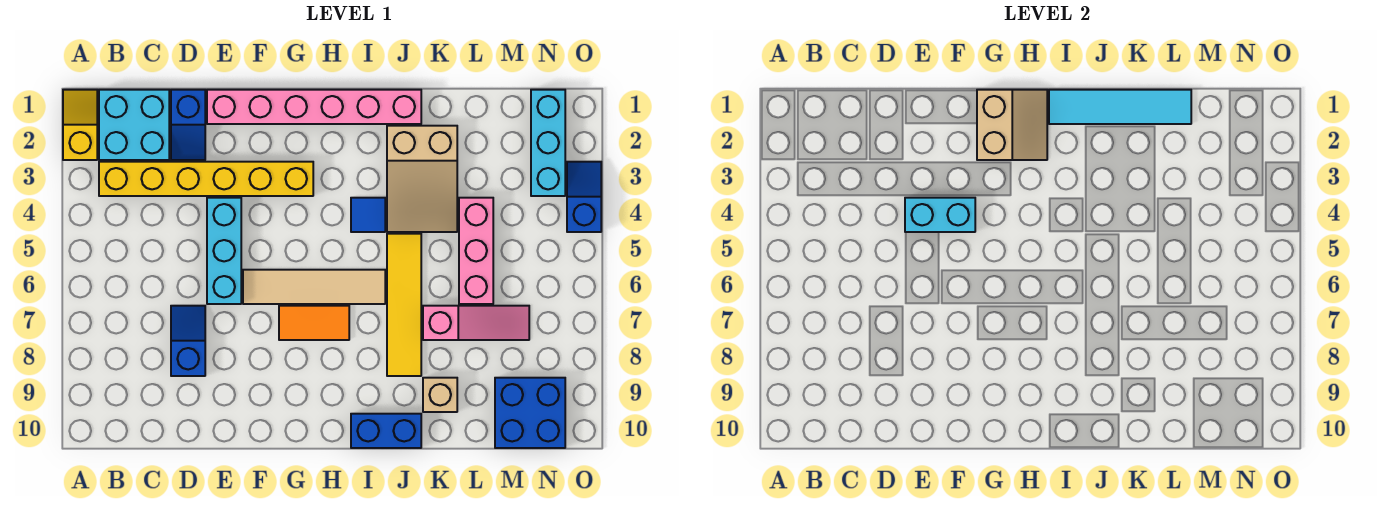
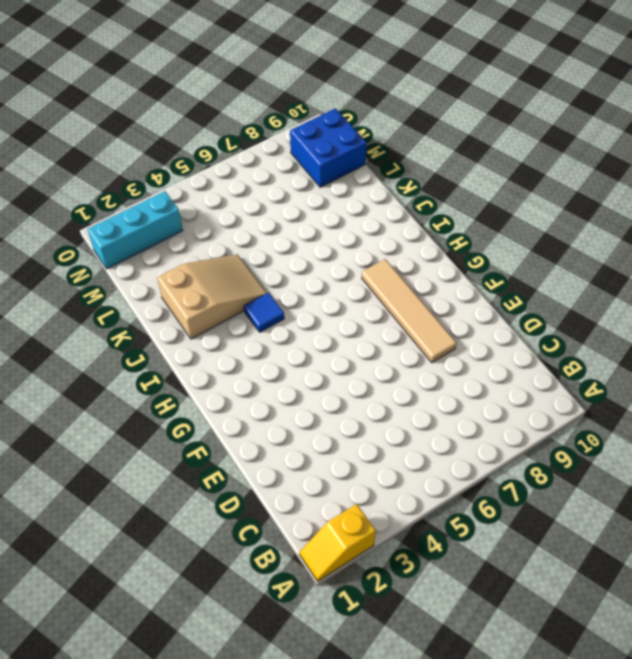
tan tile E8:H8 level 1 -> tan tile F6:I6 level 1
none -> cyan brick B1:C2 level 1
none -> yellow brick B3:G3 level 1
none -> blue slope D1:D2 level 1 top 1

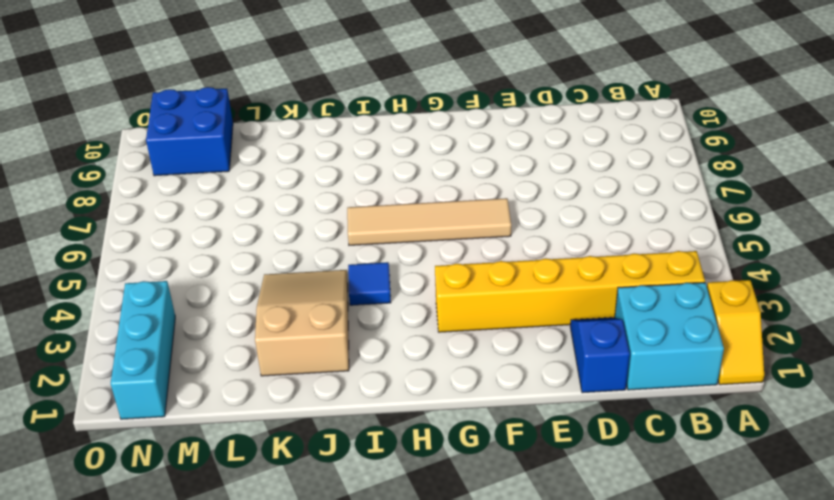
none -> blue slope D7:D8 level 1 top 8
none -> pink brick E1:J1 level 1
none -> cyan brick E4:E6 level 1

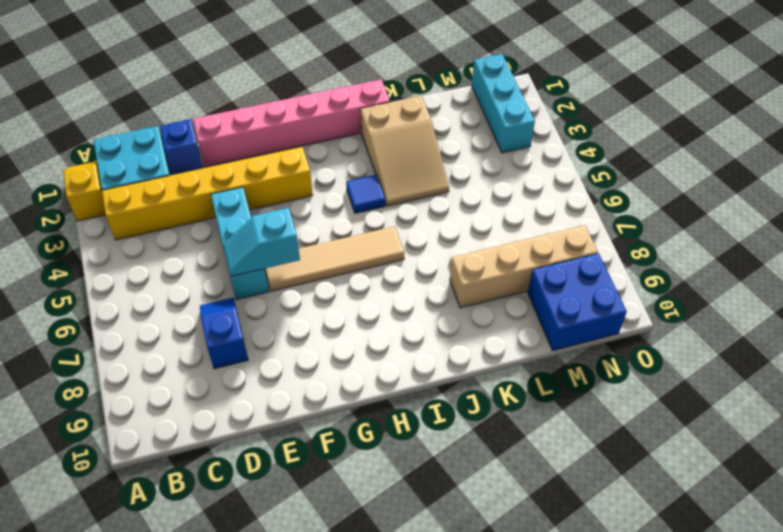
cyan slope E6:F6 level 2 top F -> none
tan brick K8:N8 level 1 -> none
none -> orange tile G7:H7 level 1
none -> blue brick I10:J10 level 1
none -> yellow tile J5:J8 level 1

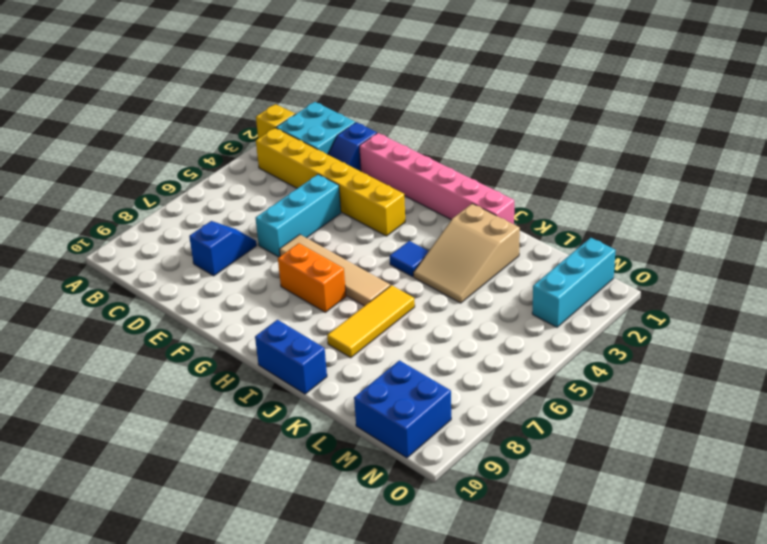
orange brick G7:H7 level 1 -> orange tile G7:H7 level 1
yellow tile J6:J8 level 1 -> yellow tile J5:J8 level 1
none -> pink slope K7:M7 level 1 top K
none -> tan brick K9 level 1
none -> pink brick L4:L6 level 1

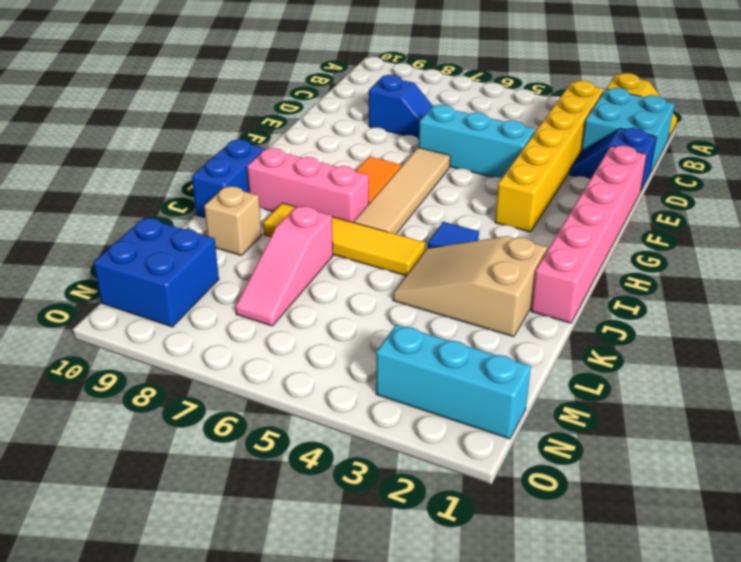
pink brick I7:I9 level 1 -> pink brick L4:L6 level 1
none -> blue slope O3:O4 level 1 top 4
none -> cyan brick E4:F4 level 2
none -> tan slope G1:H2 level 2 top G

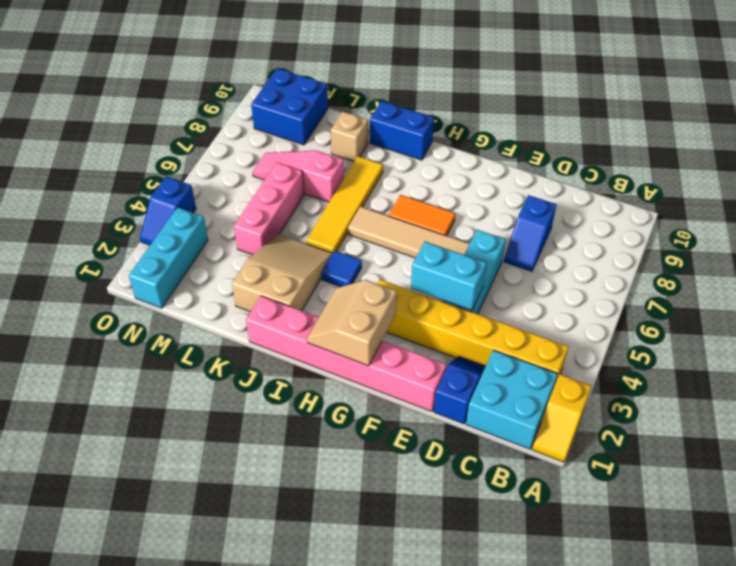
none -> cyan tile I1:L1 level 2

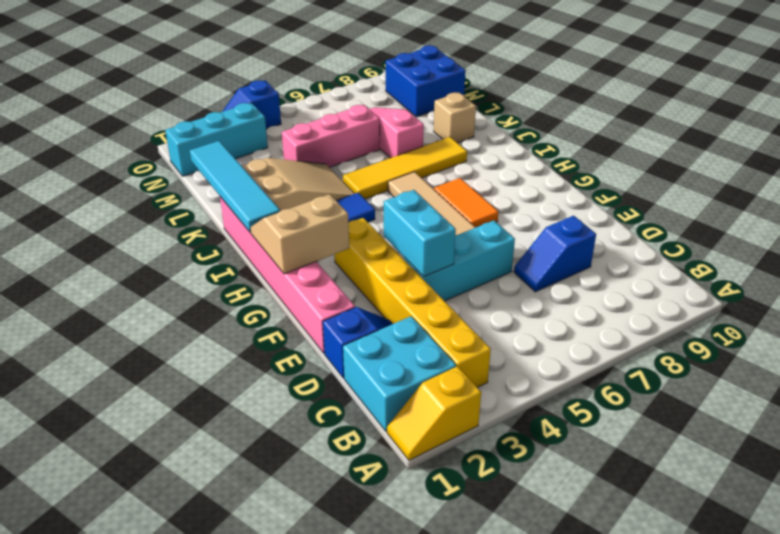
none -> blue brick I10:J10 level 1

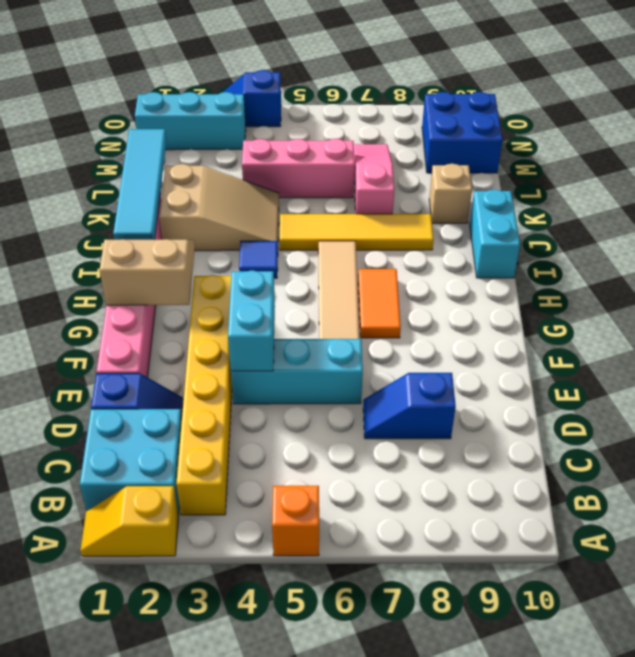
orange brick A5 level 1 -> none
cyan brick I10:J10 level 1 -> blue brick I10:J10 level 1

